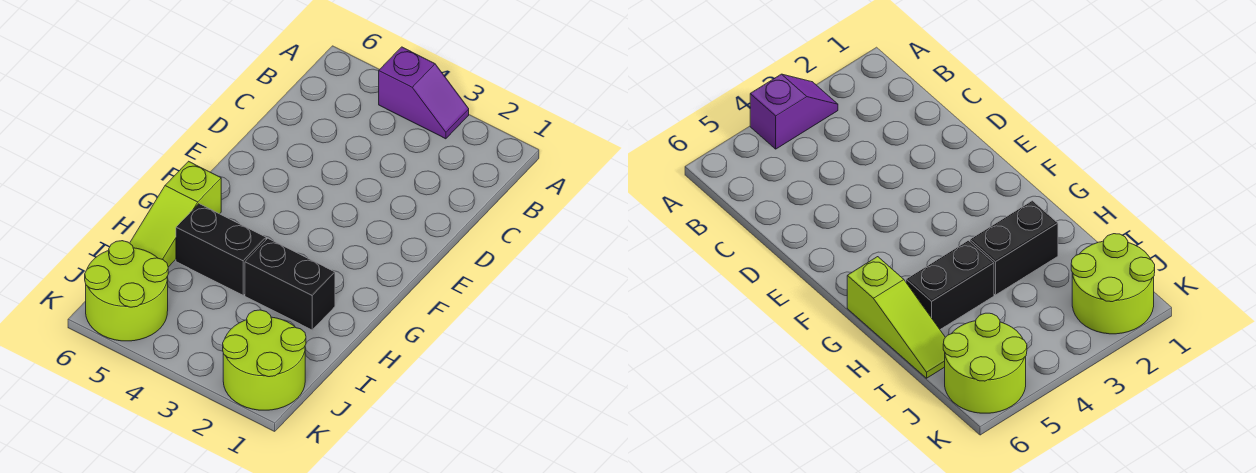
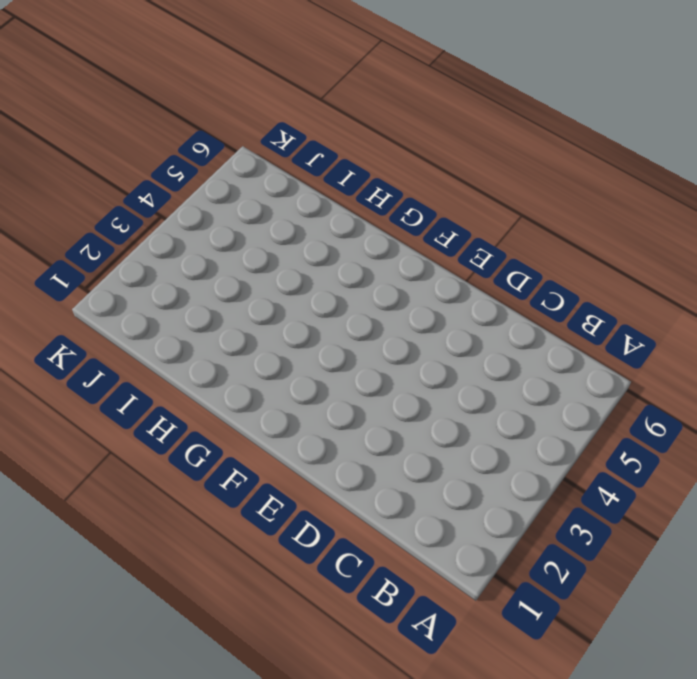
none -> purple slope A3:A4 level 1 top 4
none -> lime slope G6:I6 level 1 top G

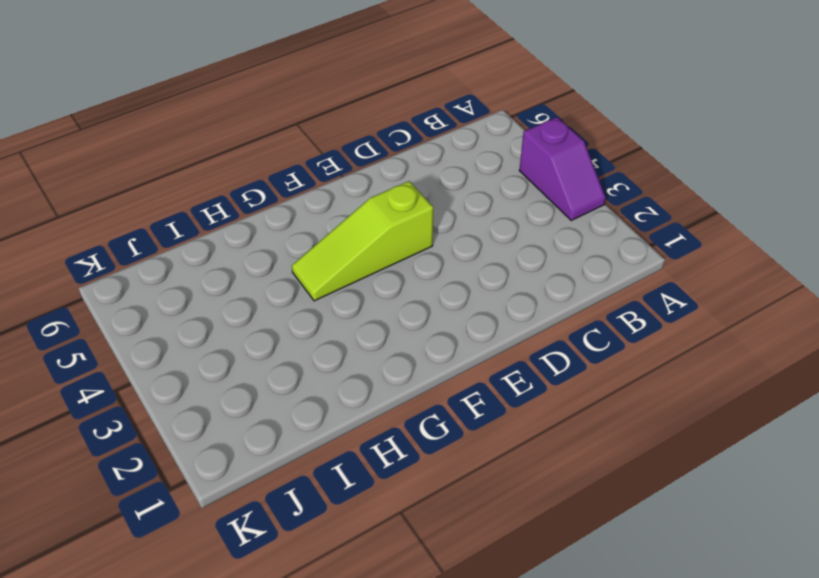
lime slope E4:G4 level 1 top E -> lime slope G6:I6 level 1 top G
none -> black brick H2:H3 level 1
none -> black brick H4:H5 level 1

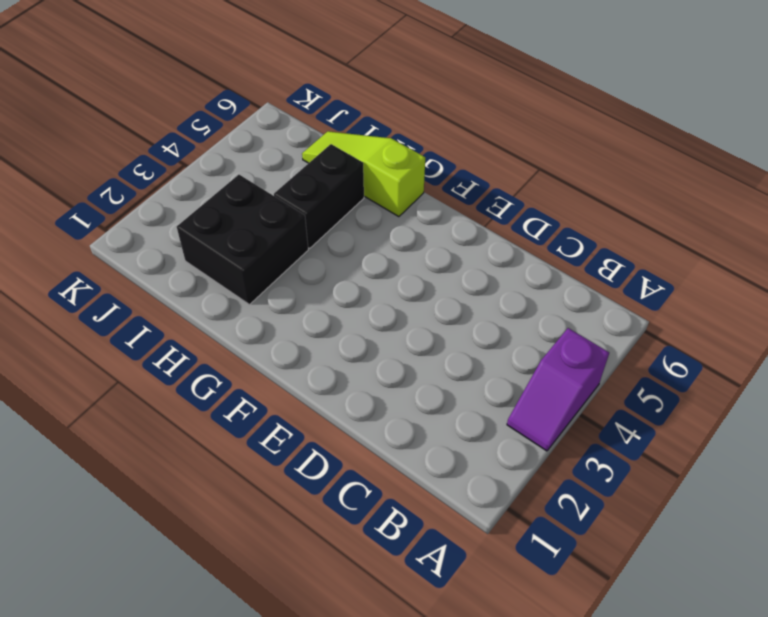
black brick H2:I3 level 1 -> black brick H2:H3 level 1
none -> lime round brick J1:K2 level 1
none -> lime round brick J5:K6 level 1

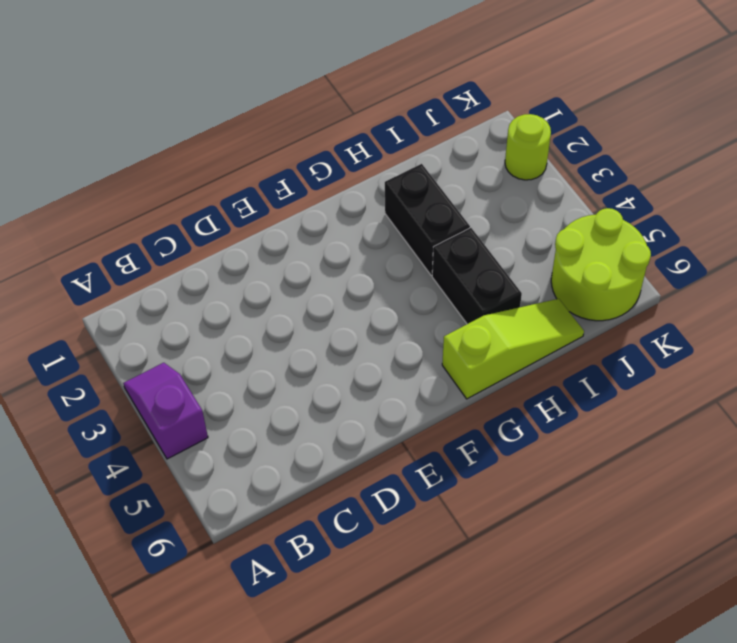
lime round brick K2 level 1 -> lime round brick J1:K2 level 1

